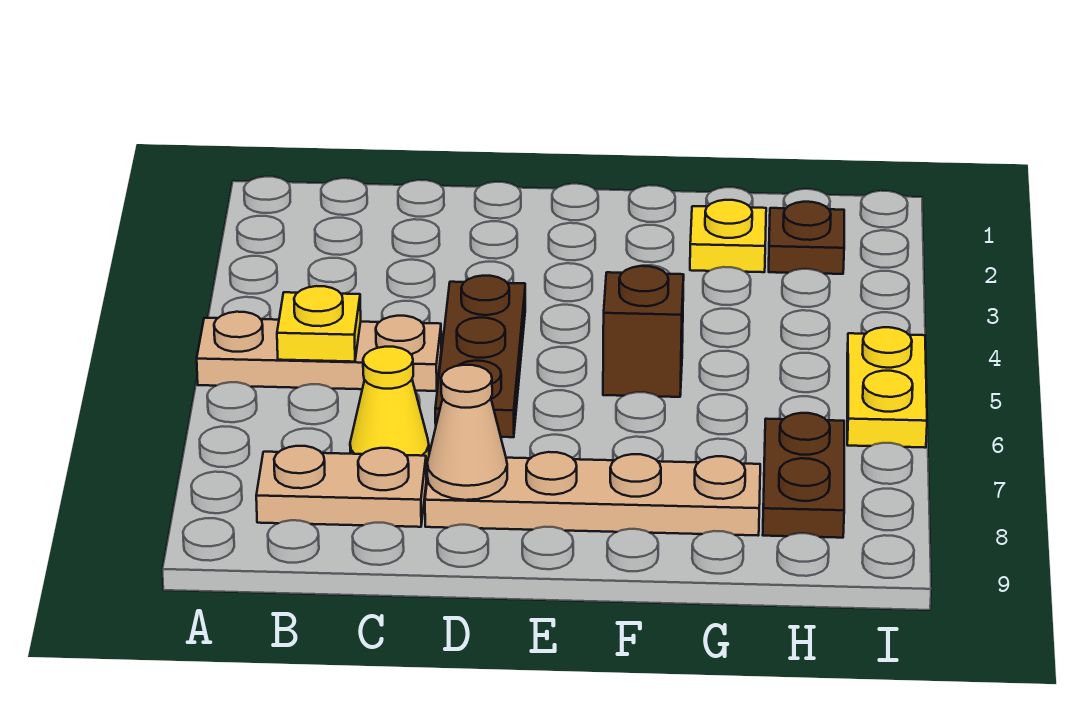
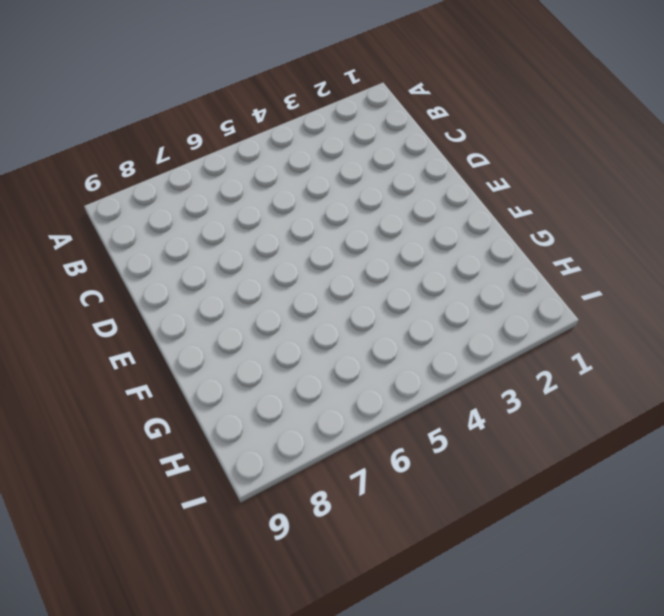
none -> tan plate A5:C5 level 1
none -> tan plate B8:C8 level 1
none -> yellow cone C7 level 1

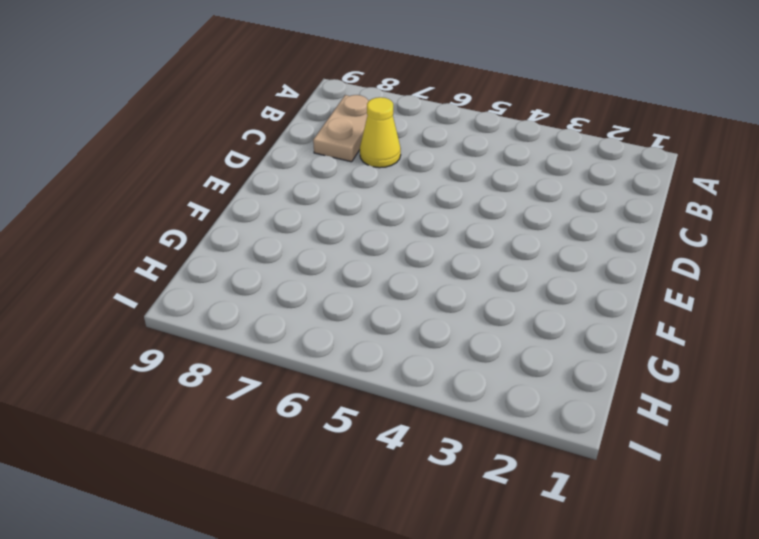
none -> tan plate A5:C5 level 1
none -> brown plate D4:D6 level 1
none -> tan plate D8:G8 level 1

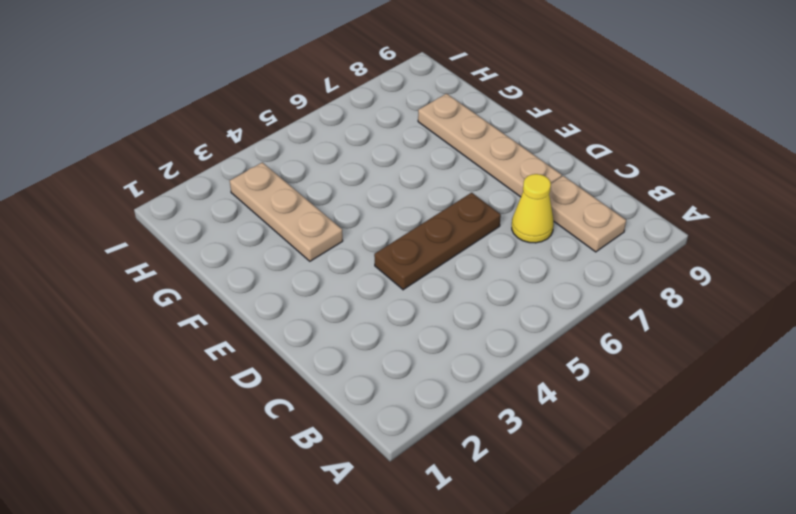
tan plate F3:H3 level 1 -> tan plate A5:C5 level 1
none -> brown brick F5 level 1
none -> yellow plate G2 level 1
none -> brown plate H2 level 1

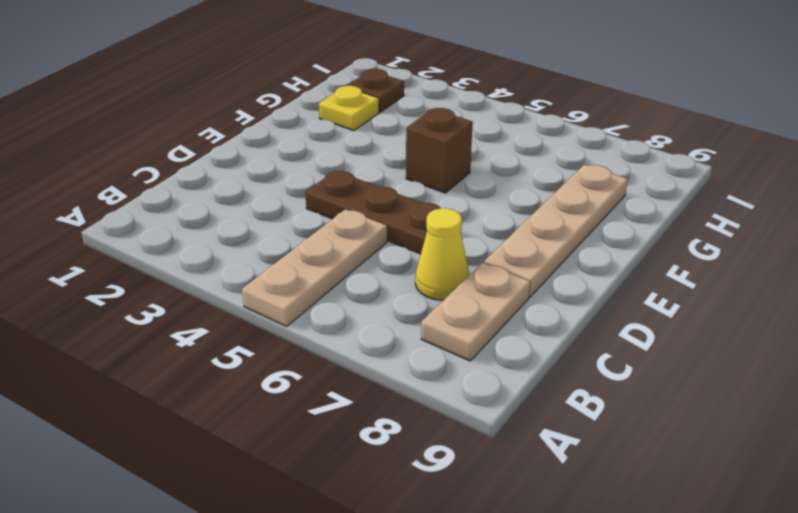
none -> brown plate H7:H8 level 1
none -> yellow plate I5:I6 level 1
none -> yellow plate B5 level 2

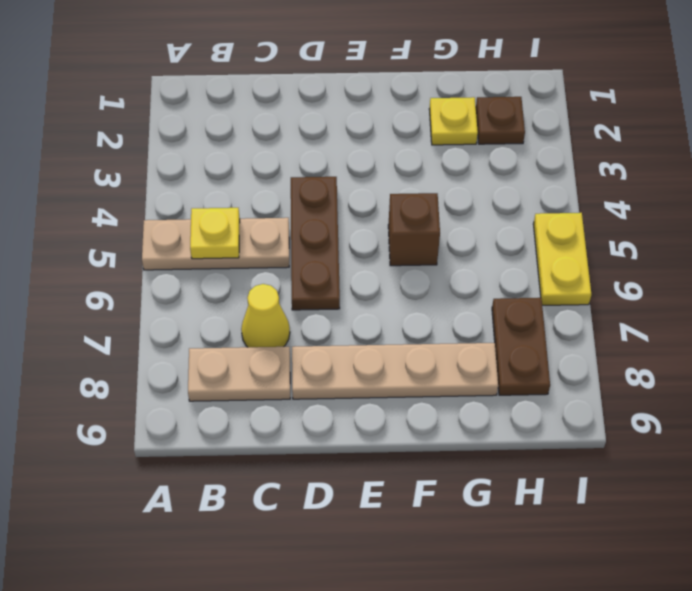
none -> tan cone D8 level 2

